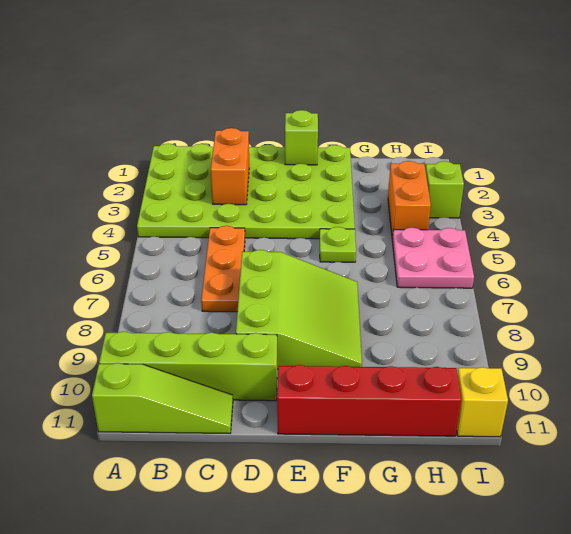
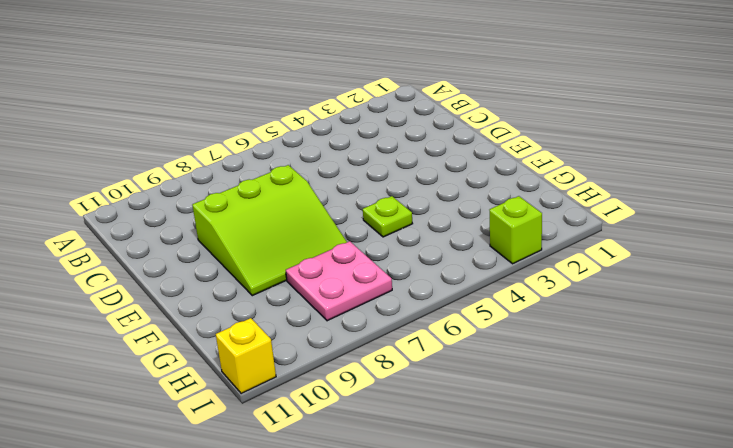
pink plate G7:H8 level 1 -> pink plate H5:I6 level 1
none -> lime plate A1:F4 level 1
none -> lime brick A10:D10 level 1
none -> lime slope A11:C11 level 1 top A

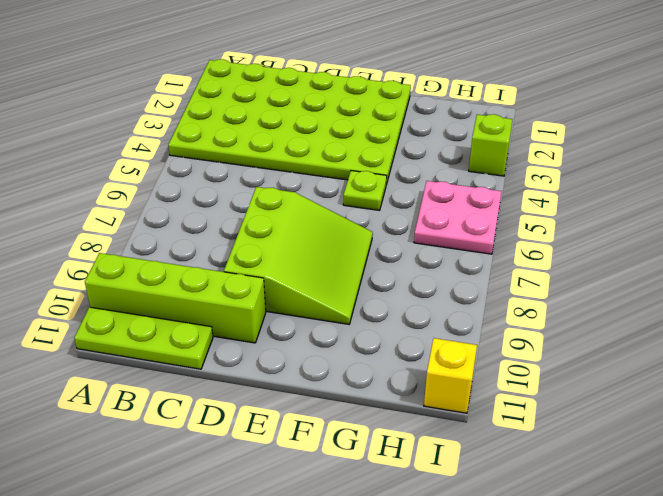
lime plate A11:C11 level 1 -> lime slope A11:C11 level 1 top A
none -> orange plate C5:C7 level 1
none -> red brick E11:H11 level 1
none -> orange brick H3:H4 level 1

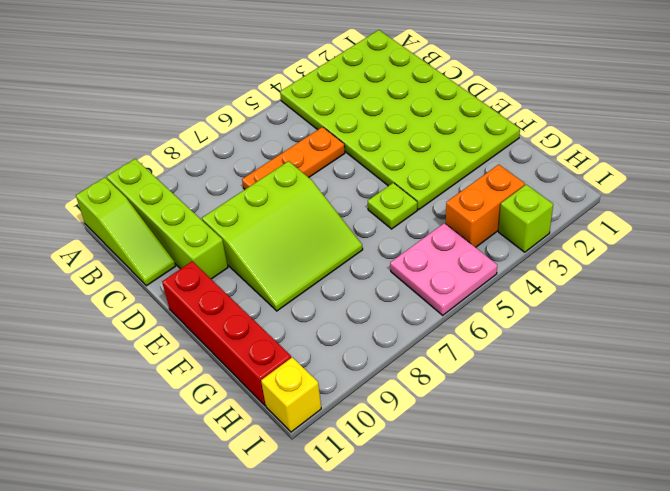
none -> orange brick C2:C3 level 2
none -> lime brick E1 level 2

